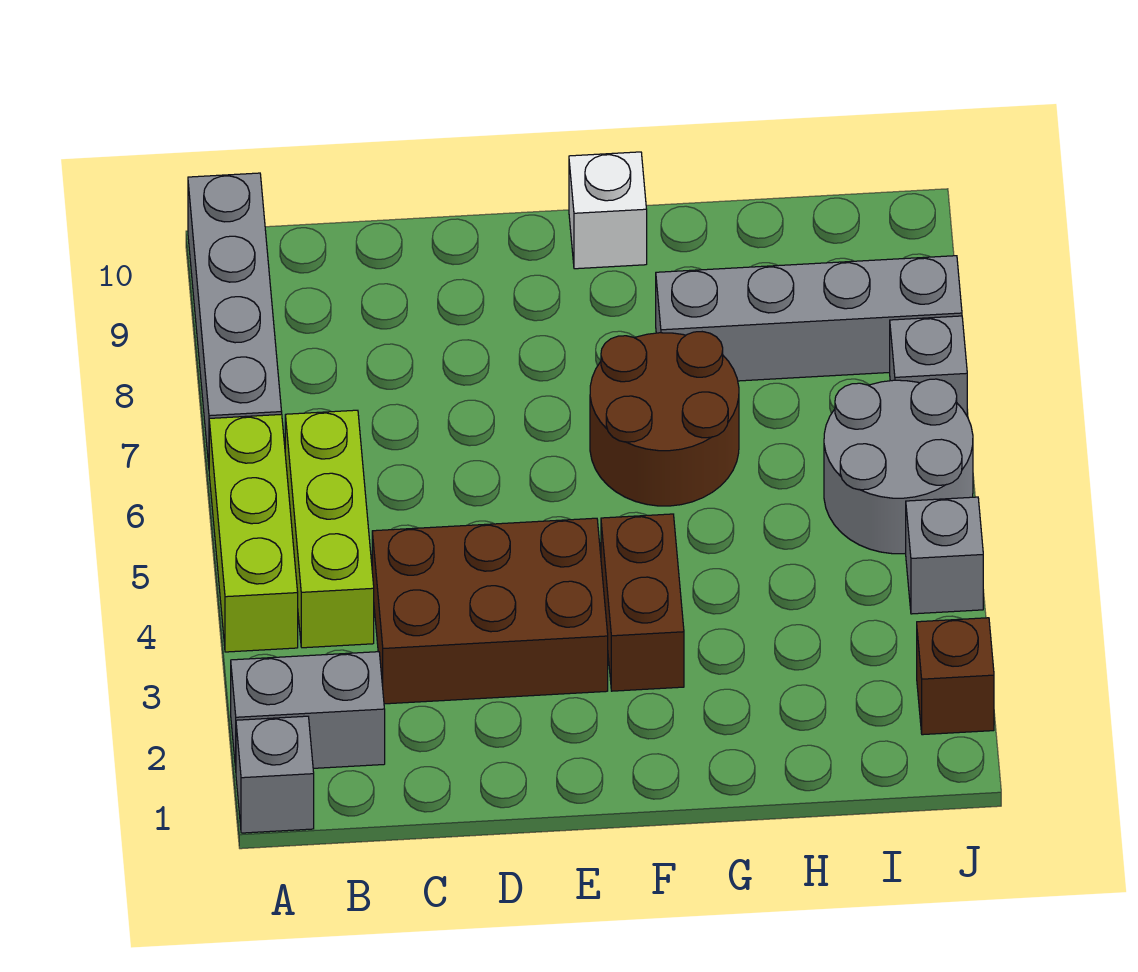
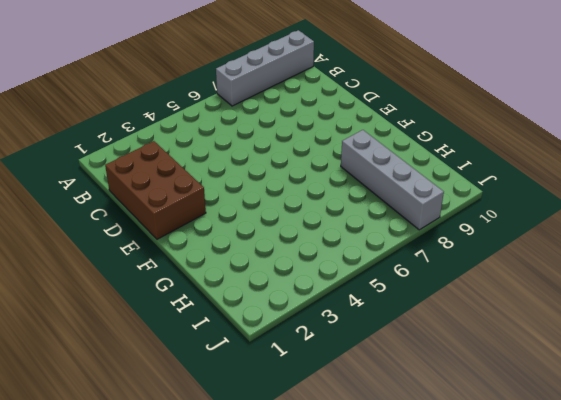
brown brick C1:E2 level 1 -> brown brick C3:E4 level 1
none -> grey brick A1 level 1
none -> grey brick A2:B2 level 1
none -> lime brick A4:A6 level 1

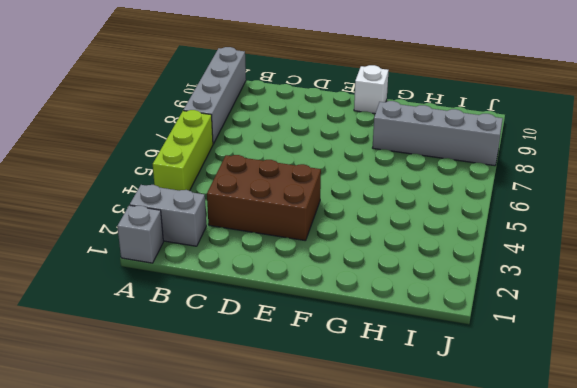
none -> lime brick B4:B6 level 1
none -> brown brick F3:F4 level 1
none -> brown round brick F6:G7 level 1

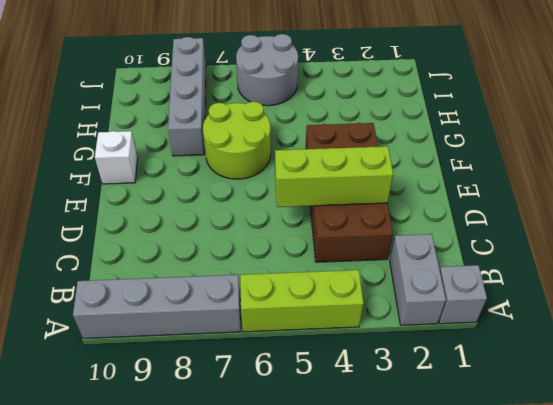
lime brick D3:D5 level 2 -> lime brick B4:B6 level 1
lime round brick F6:G7 level 1 -> brown round brick F6:G7 level 1
none -> brown brick J2 level 1
none -> grey brick J4 level 1
none -> grey brick J7 level 1

